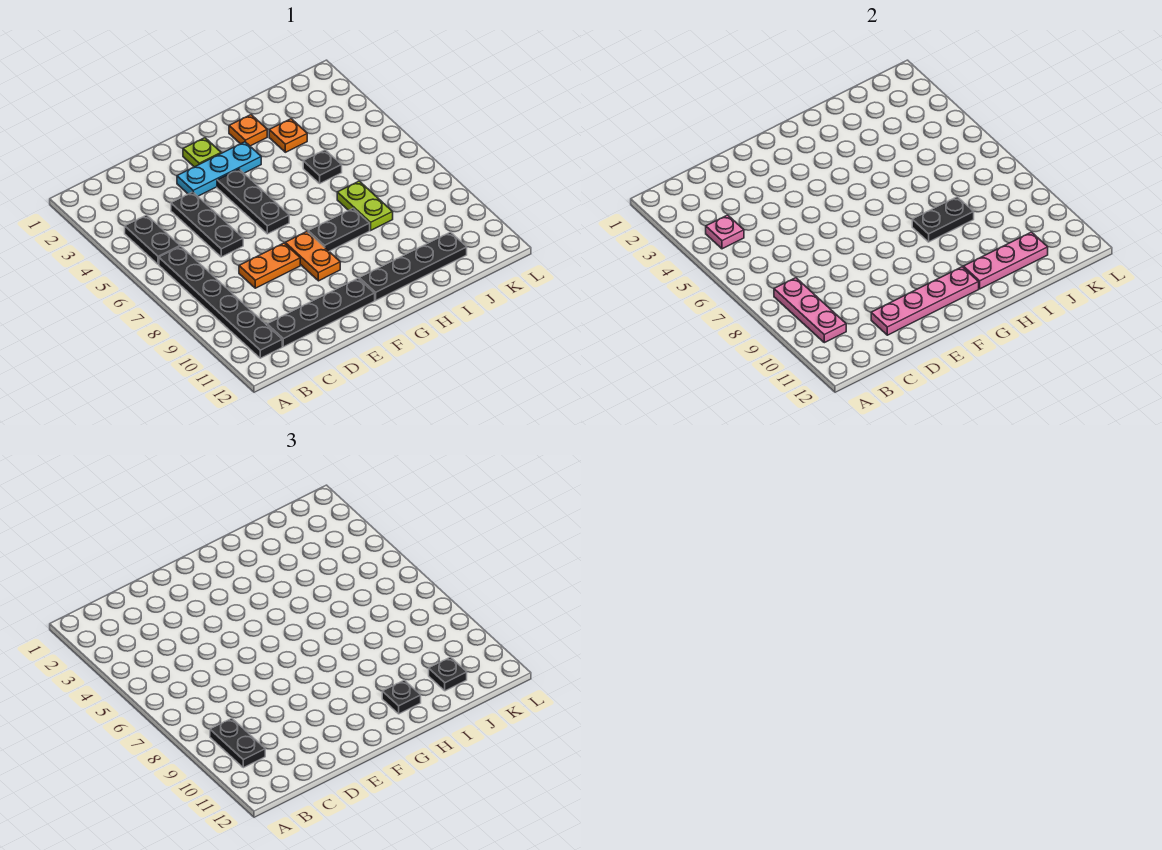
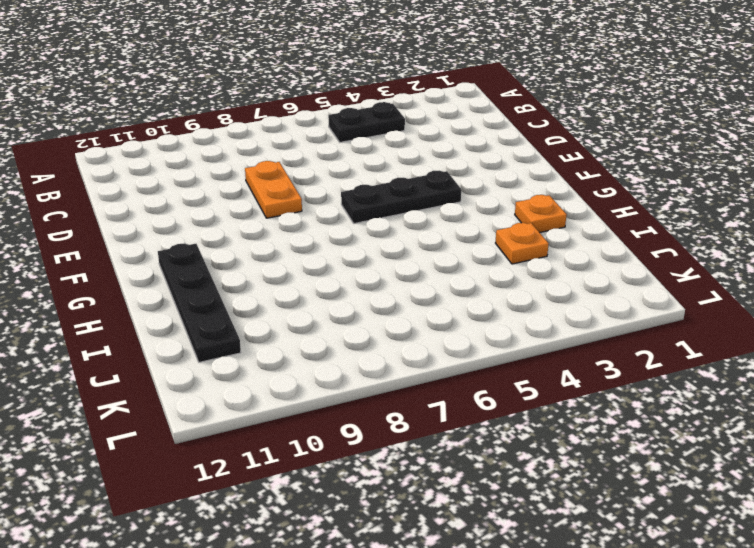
none -> black plate B6:B11 level 1
none -> black plate C11:F11 level 1
none -> black plate D4:D6 level 1

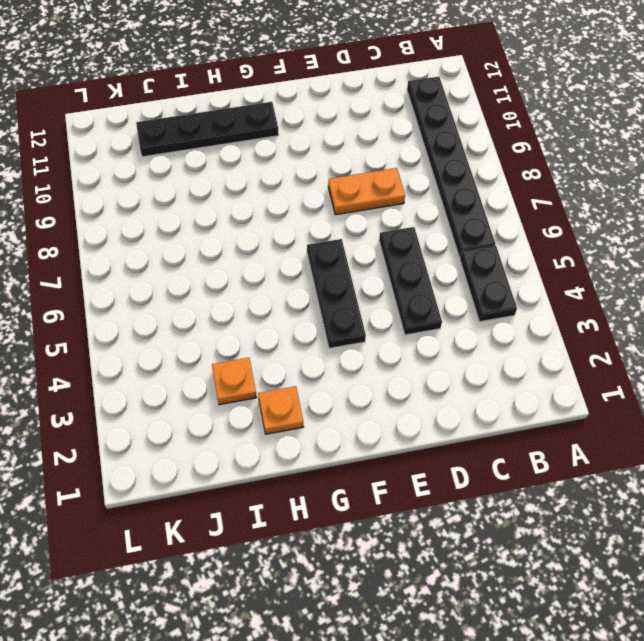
none -> black plate C11:F11 level 1
none -> cyan plate E3:G3 level 1
none -> lime plate F2 level 1

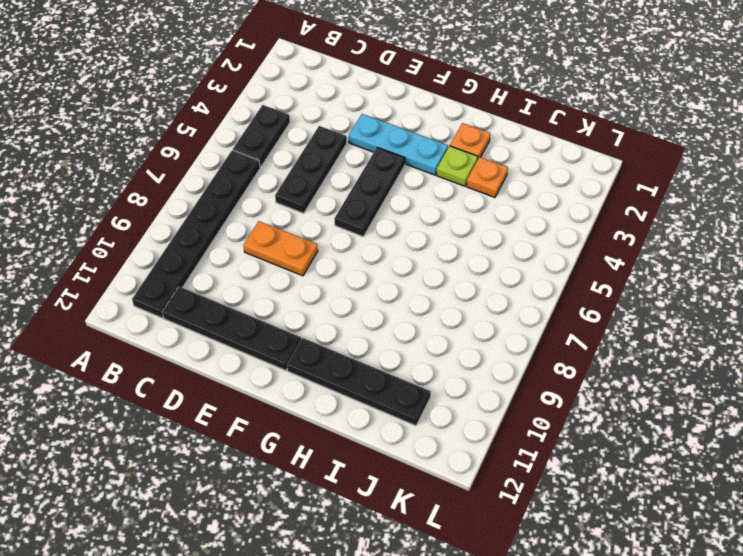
lime plate H3 level 1 -> lime plate F2 level 1
none -> orange plate F8:F9 level 1
none -> black plate G8:H8 level 1
none -> black plate I5 level 1

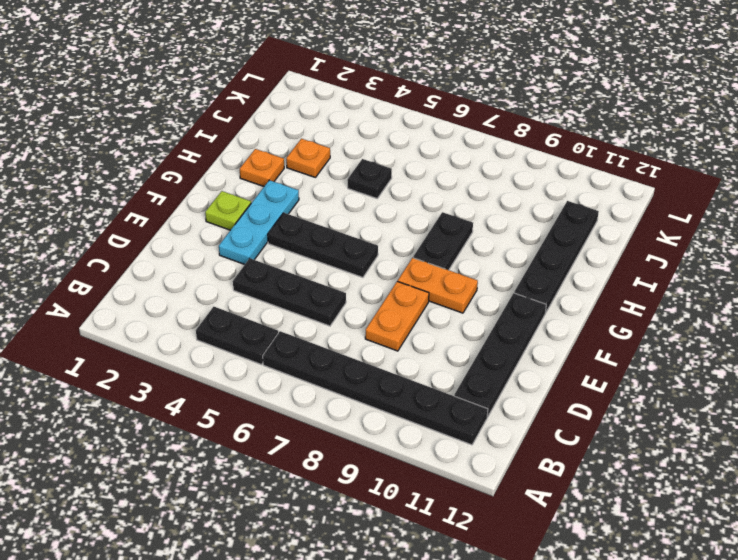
none -> lime plate I7:I8 level 1
none -> pink plate B4 level 2
none -> pink plate B8:B10 level 2

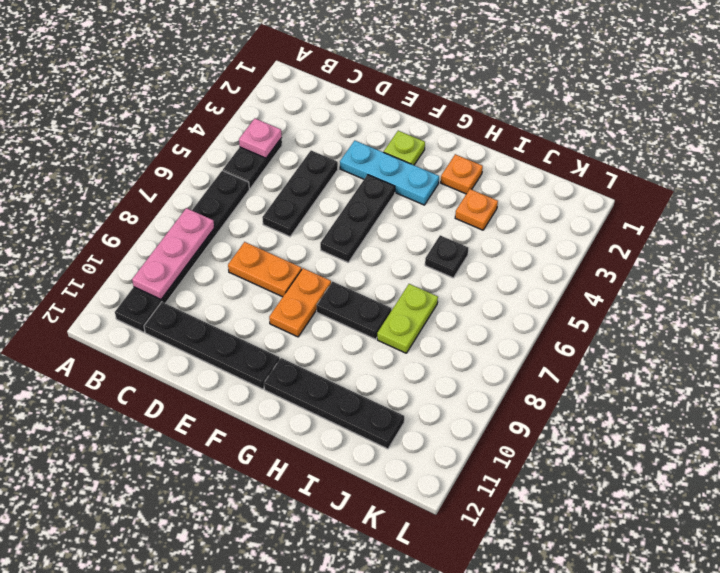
none -> pink plate D11:G11 level 2
none -> black plate H8:I8 level 2
none -> pink plate H11:J11 level 2

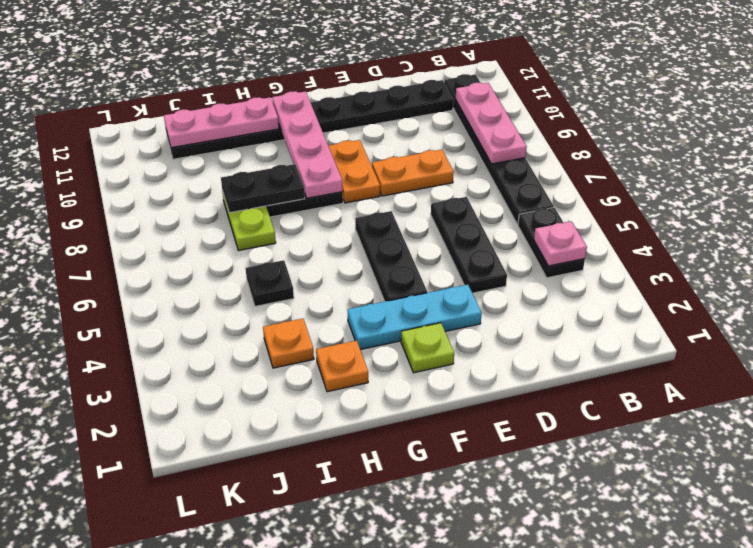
pink plate G8:G11 level 2 -> pink plate D11:G11 level 2
none -> black plate B9:B10 level 3
none -> black plate H11 level 3
none -> black plate J11 level 3

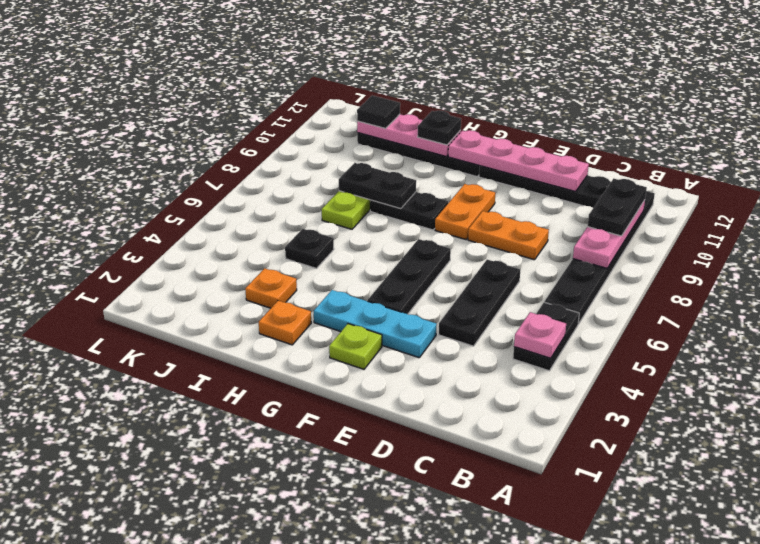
black tile J11 level 3 -> black plate J11 level 3

